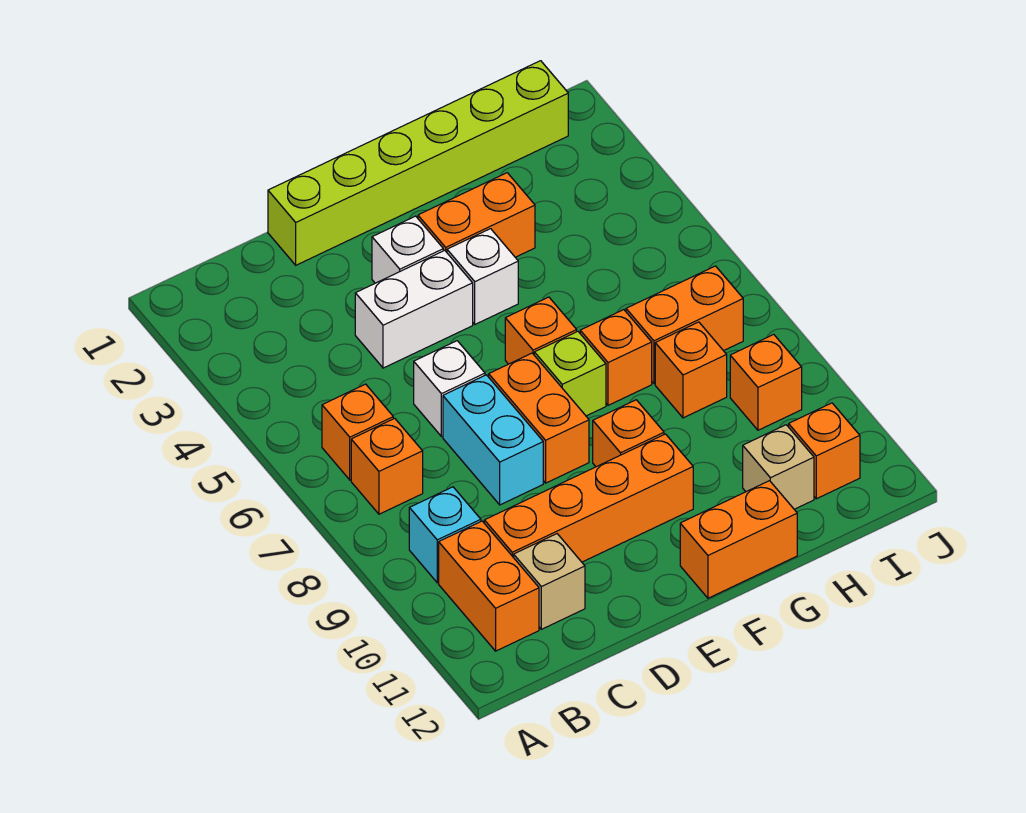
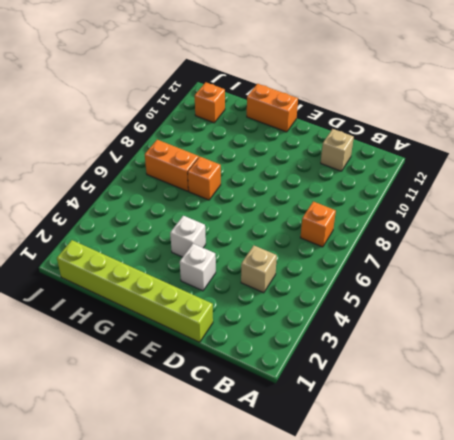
tan brick C4 level 1 -> tan brick H11 level 1
none -> orange brick B6 level 1
none -> cyan brick B9 level 1
none -> orange brick B10:B11 level 1

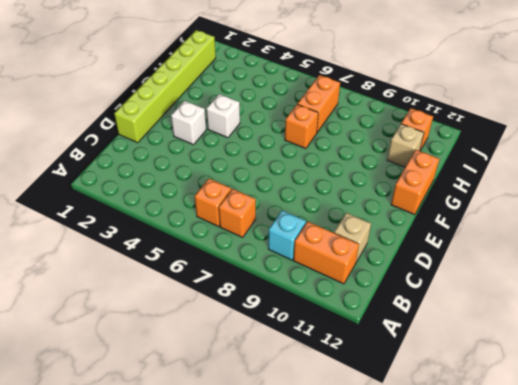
none -> orange brick C10:F10 level 1
none -> white brick D4:E4 level 1
none -> white brick D6 level 1

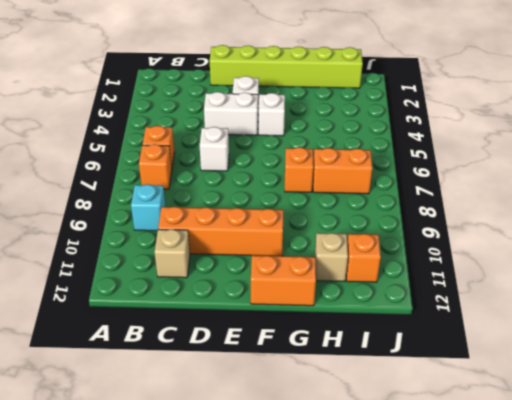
none -> orange brick B10:B11 level 1
none -> cyan brick D7:D8 level 1
none -> orange brick E7:E8 level 1

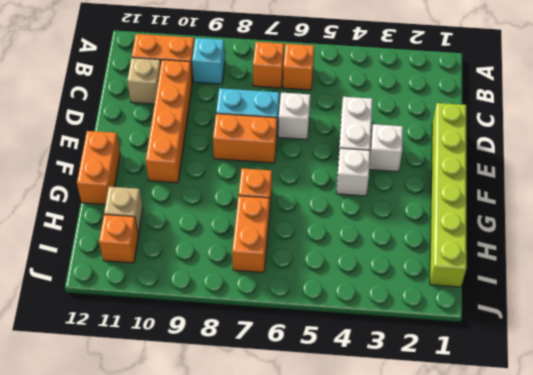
none -> orange brick F3:G3 level 1
none -> orange brick F6 level 1
none -> lime brick F7 level 1

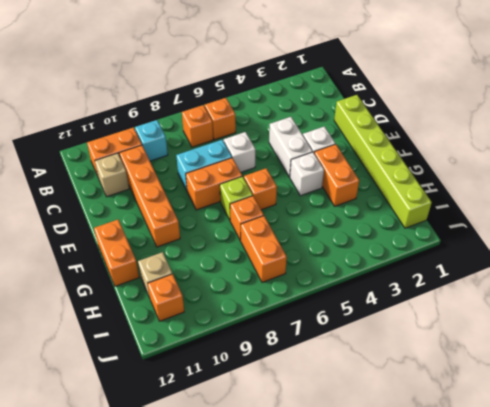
none -> orange brick F9 level 1
none -> orange brick H8 level 1
none -> orange brick I9 level 1

